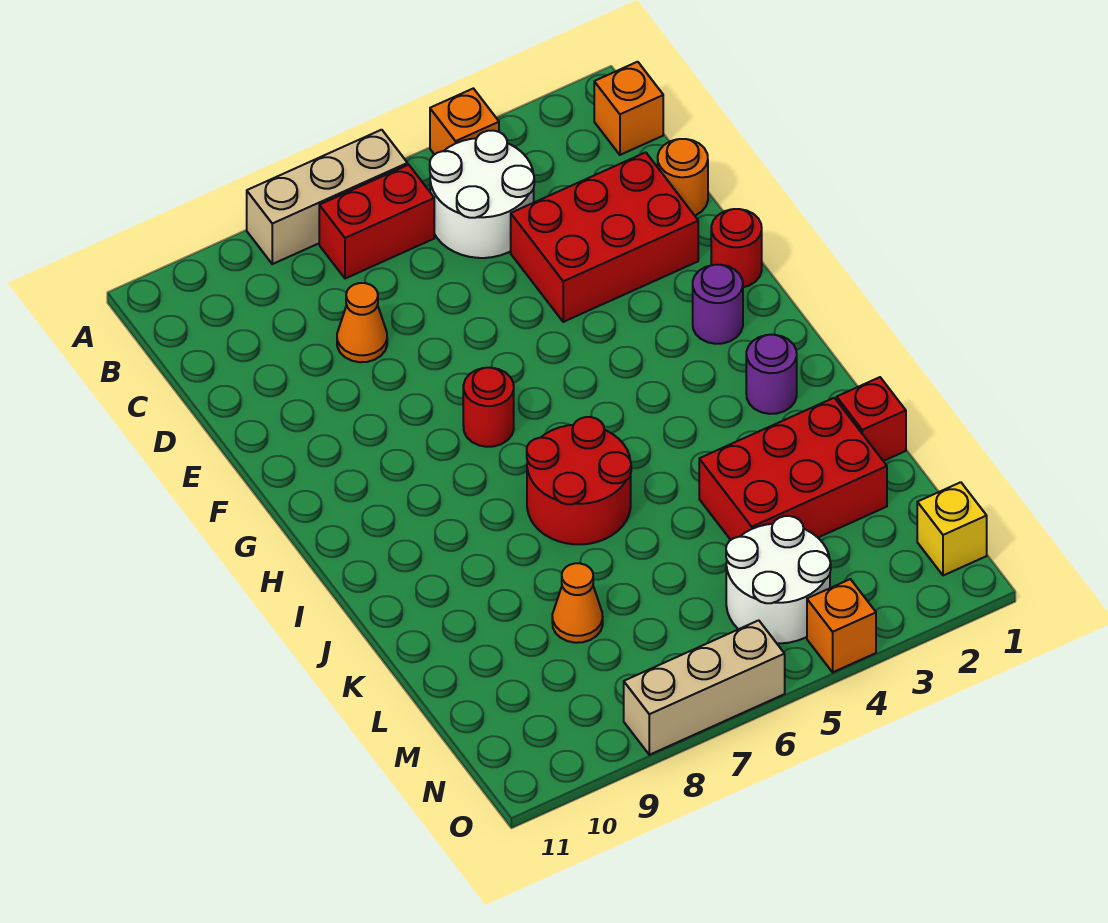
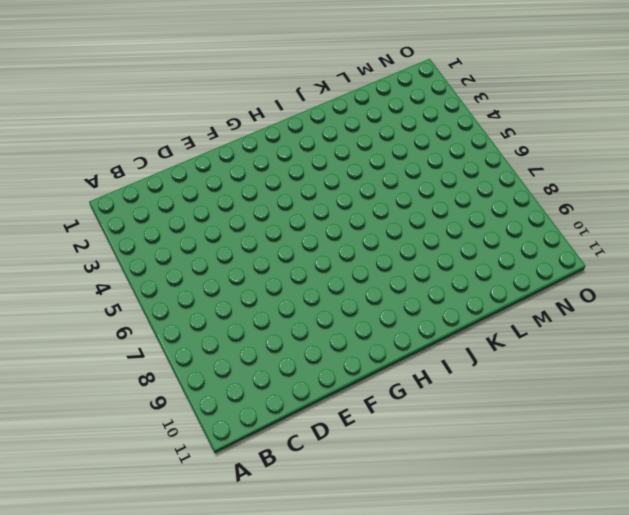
none -> orange brick A4 level 1
none -> tan brick A6:A8 level 1
none -> orange brick B1 level 1

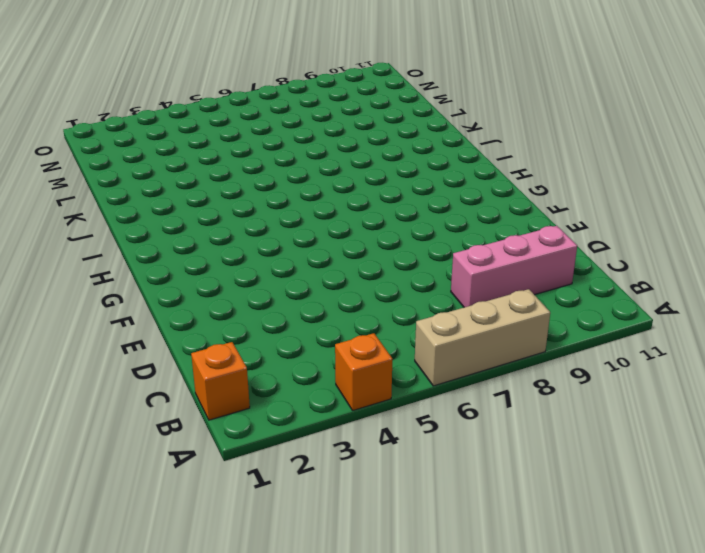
pink brick C8:C10 level 1 -> none
none -> white round brick B4:C5 level 1
none -> red brick B6:B7 level 1
none -> orange round brick D1 level 1

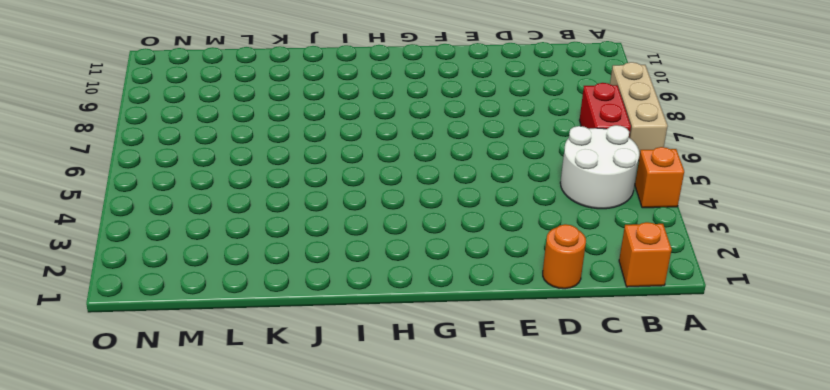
none -> red brick D2:E4 level 1
none -> orange cone D8 level 1
none -> red round brick F1 level 1

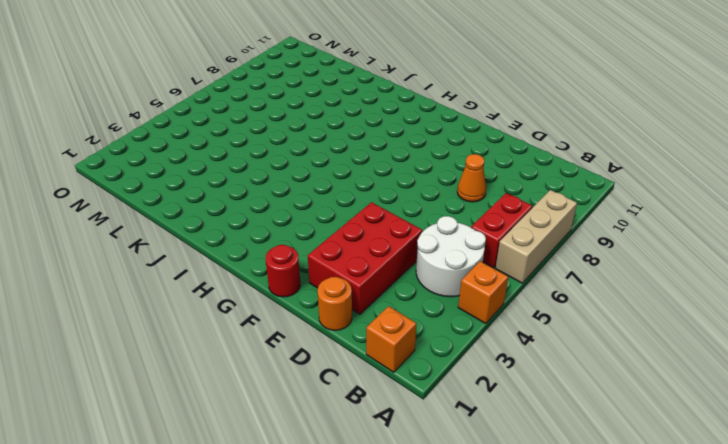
none -> purple round brick G2 level 1
none -> red round brick G7 level 1
none -> purple round brick I2 level 1

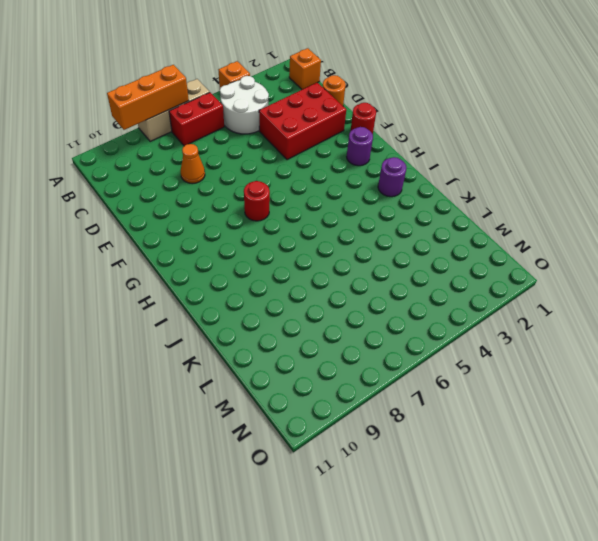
orange brick A7:A9 level 2 -> none
none -> red round brick I6:J7 level 1
none -> red brick K1 level 1
none -> red brick K2:L4 level 1

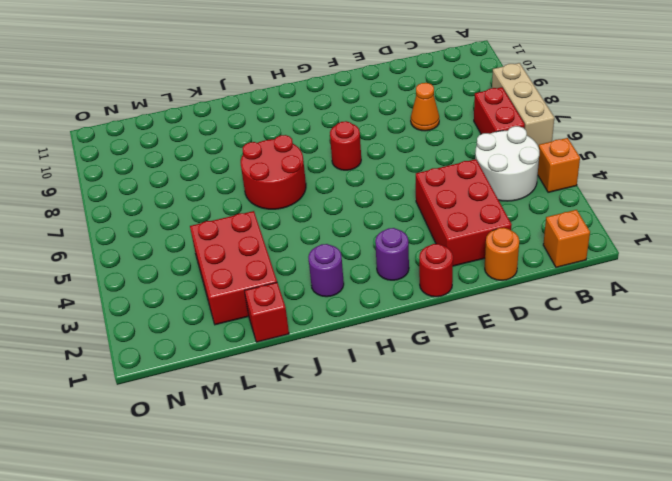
none -> orange cone L8 level 1
none -> white round brick M4:N5 level 1
none -> yellow brick N1 level 1

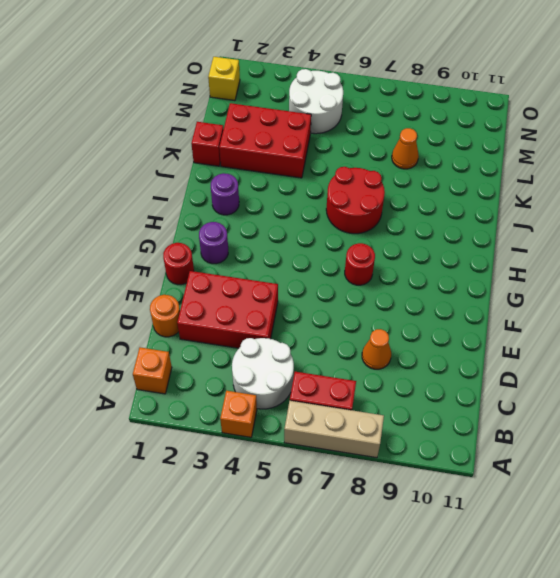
none -> orange brick O4 level 1
none -> tan brick O6:O8 level 1

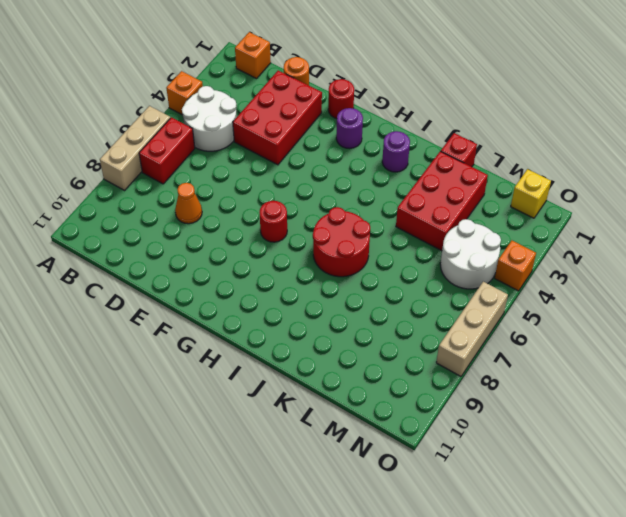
none -> orange cone L8 level 1

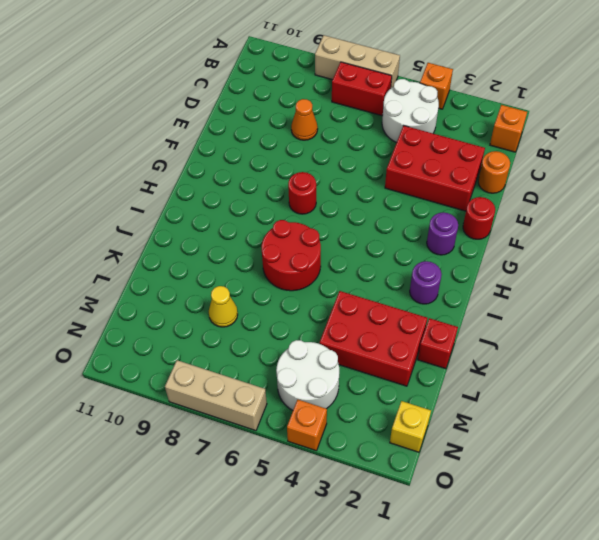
yellow cone L8 level 1 -> orange cone L8 level 1

